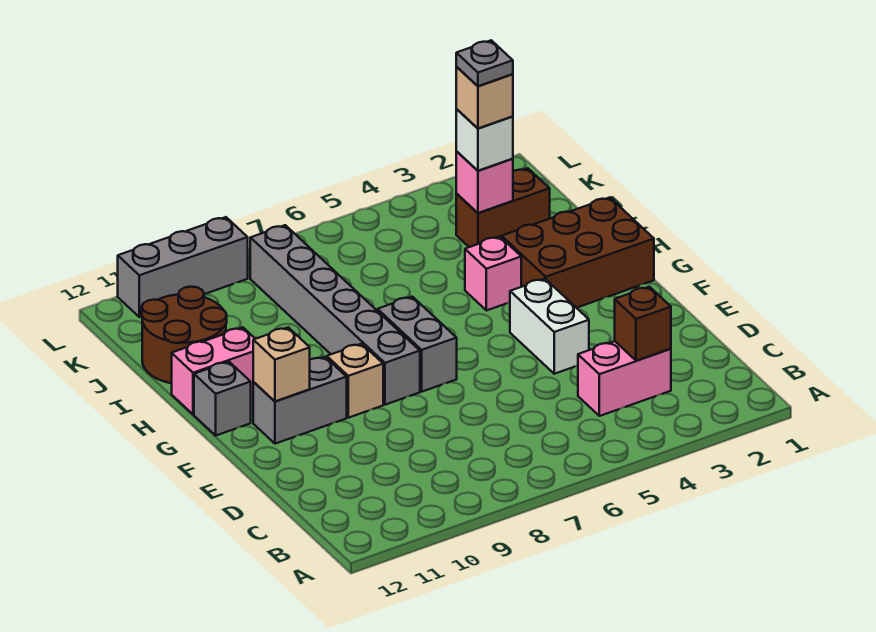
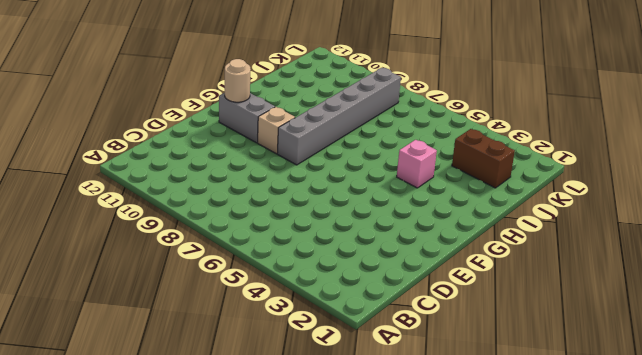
tan round brick F11 level 2 -> tan brick F11 level 2
none -> pink brick C3:C4 level 1
none -> white brick E4:F4 level 1
none -> grey brick F7:G7 level 1

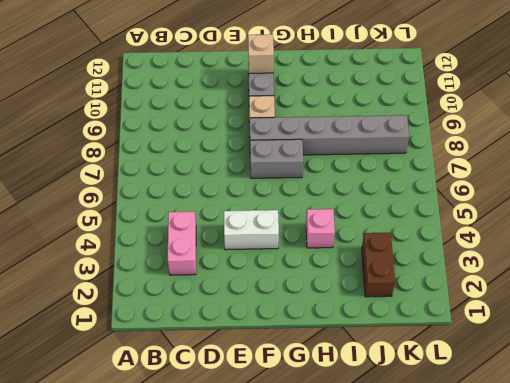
none -> brown brick G1:H3 level 1
none -> grey brick G12 level 1
none -> pink brick H11:H12 level 1

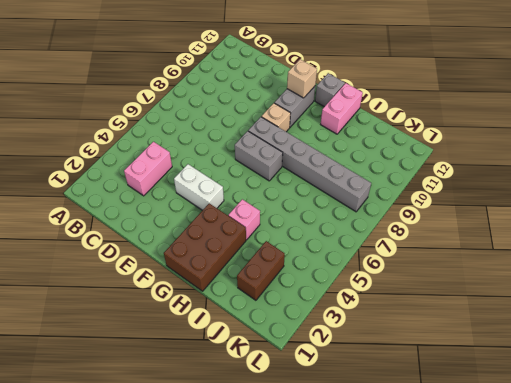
none -> brown round brick I11:J12 level 1
none -> grey brick L9:L11 level 1
none -> brown brick C3 level 2

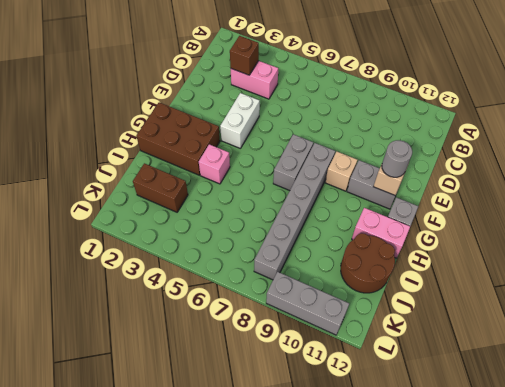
grey round brick F11 level 3 -> none
none -> pink brick J3 level 2
none -> white brick J3 level 3
none -> tan brick J3 level 4

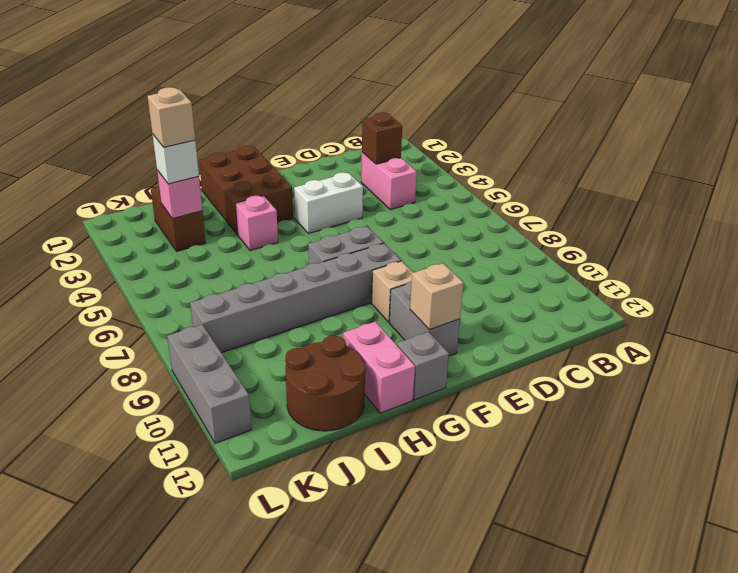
none -> grey plate J3 level 5

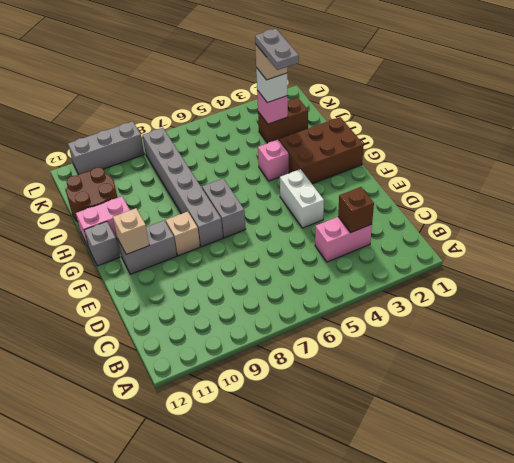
grey plate I3:J3 level 5 -> grey plate J3 level 5

